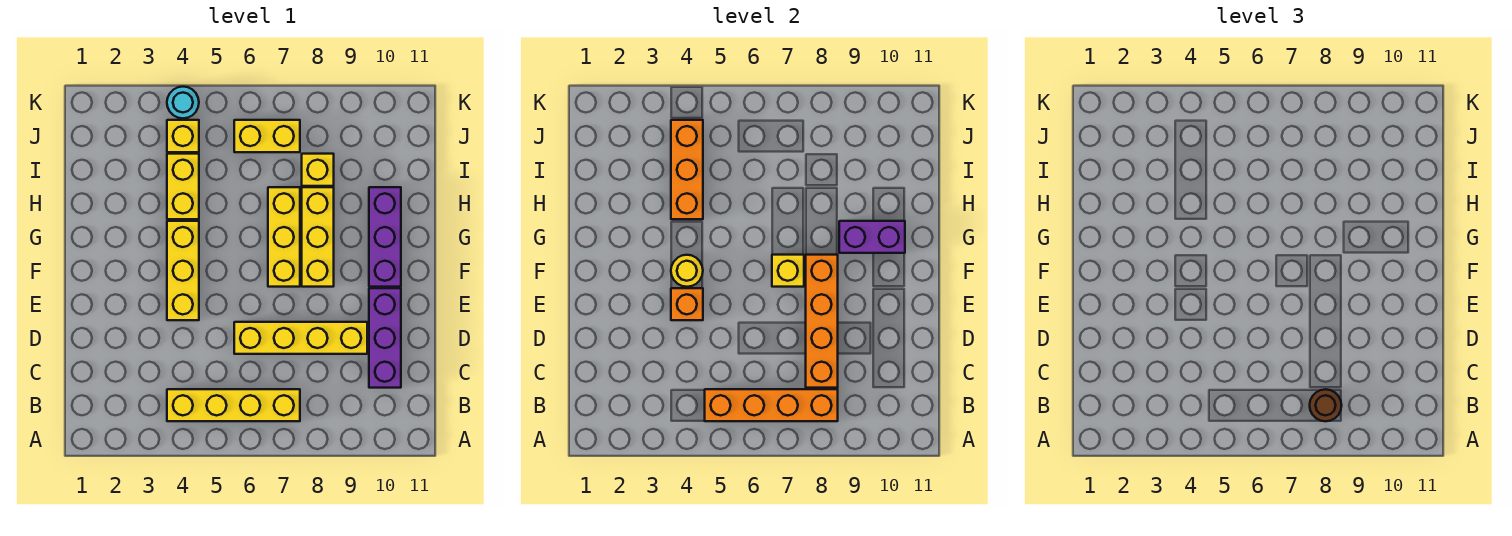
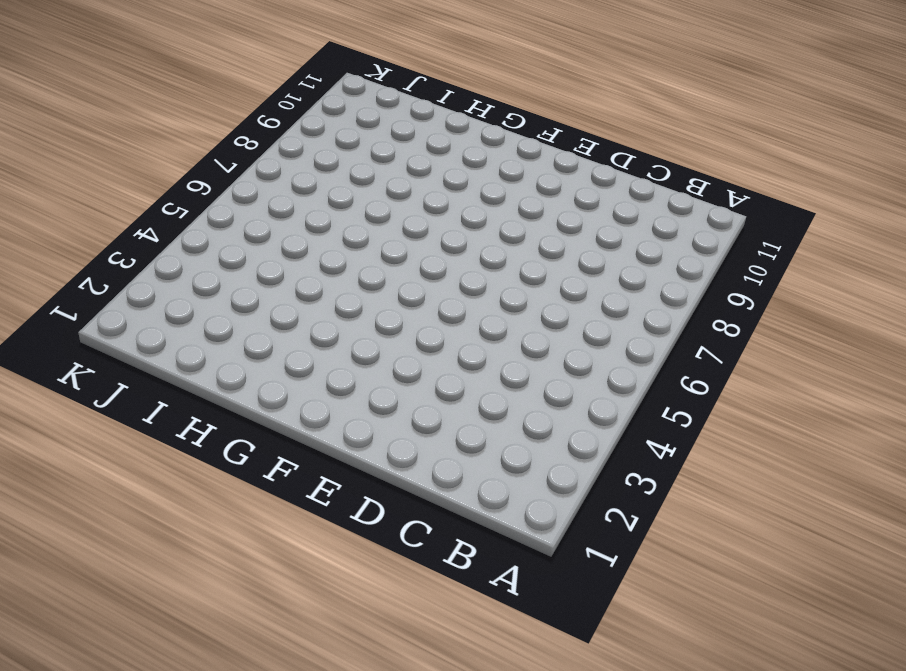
none -> yellow brick B4:B7 level 1
none -> purple brick C10:E10 level 1
none -> yellow brick D6:D9 level 1

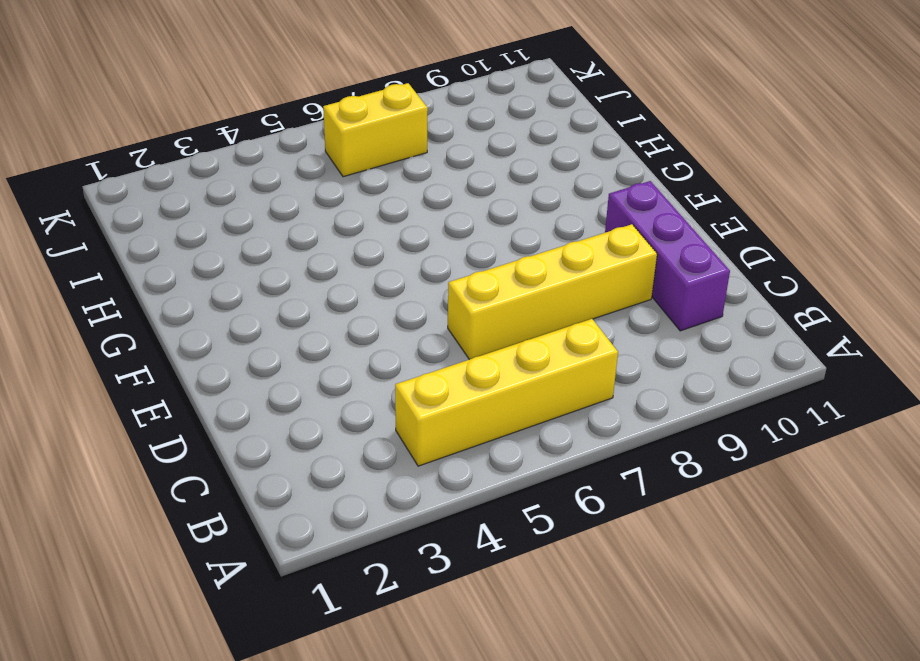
none -> yellow brick E4:G4 level 1
none -> yellow brick F7:H7 level 1
none -> yellow brick F8:H8 level 1

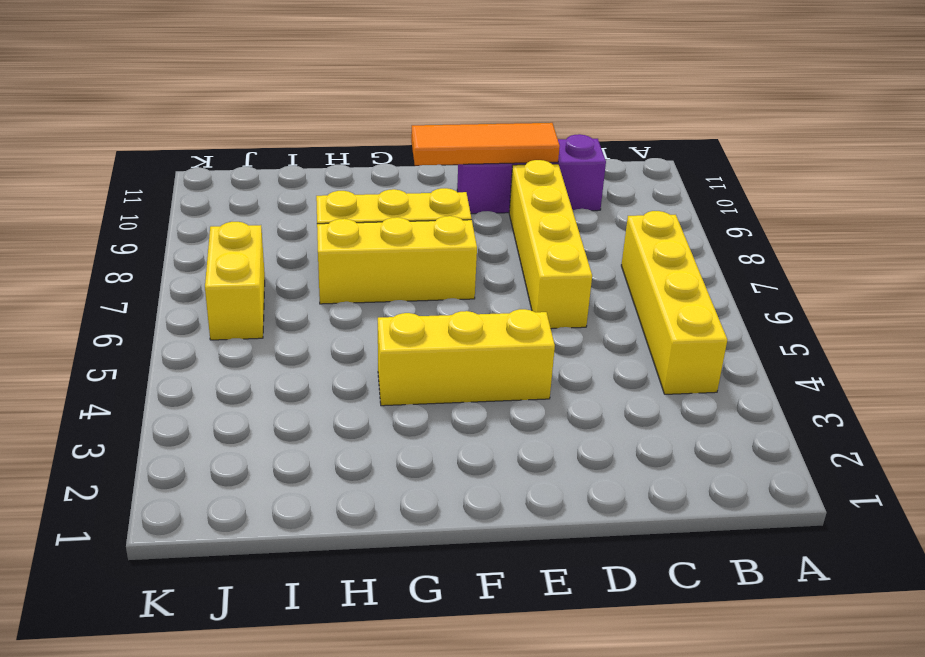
orange tile D10:F10 level 2 -> none
none -> purple brick F10:H10 level 1
none -> yellow brick H4:I4 level 1
none -> yellow brick I8 level 1

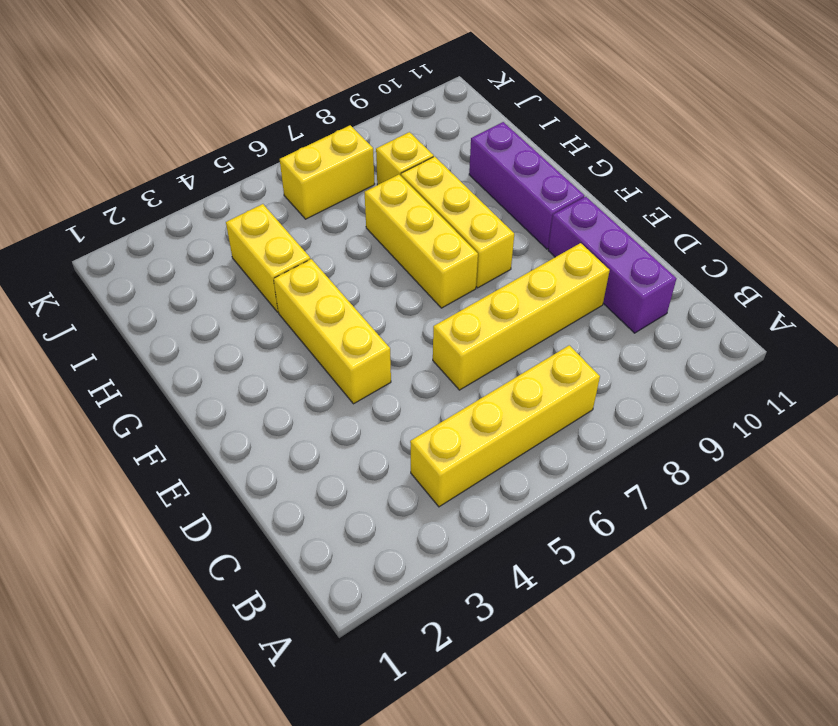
none -> yellow brick J4 level 1
none -> cyan round brick K4 level 1
none -> orange brick B5:B8 level 2

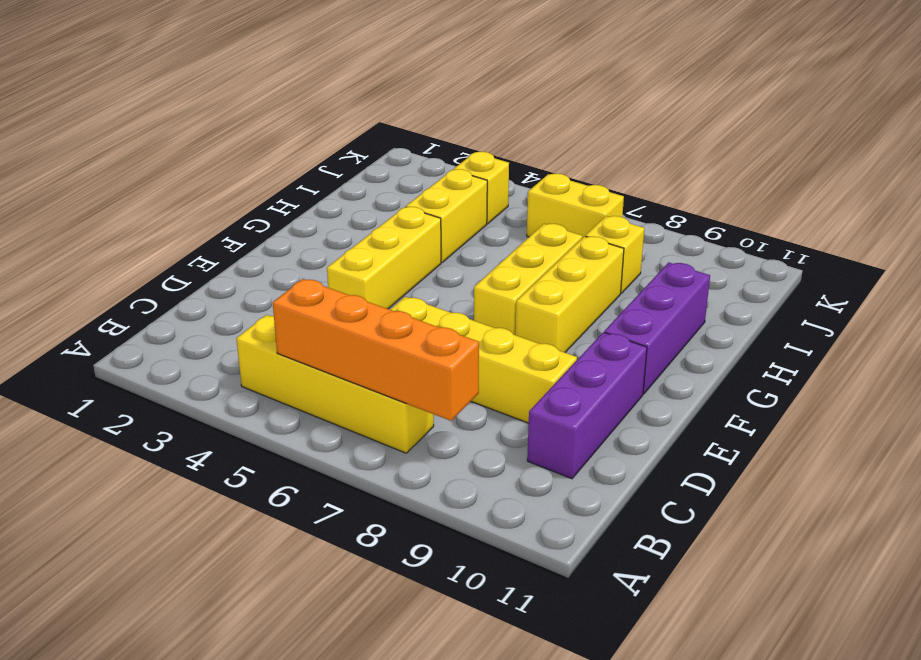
none -> cyan round brick K4 level 1
none -> orange brick C8:F8 level 2
none -> orange brick E4 level 2

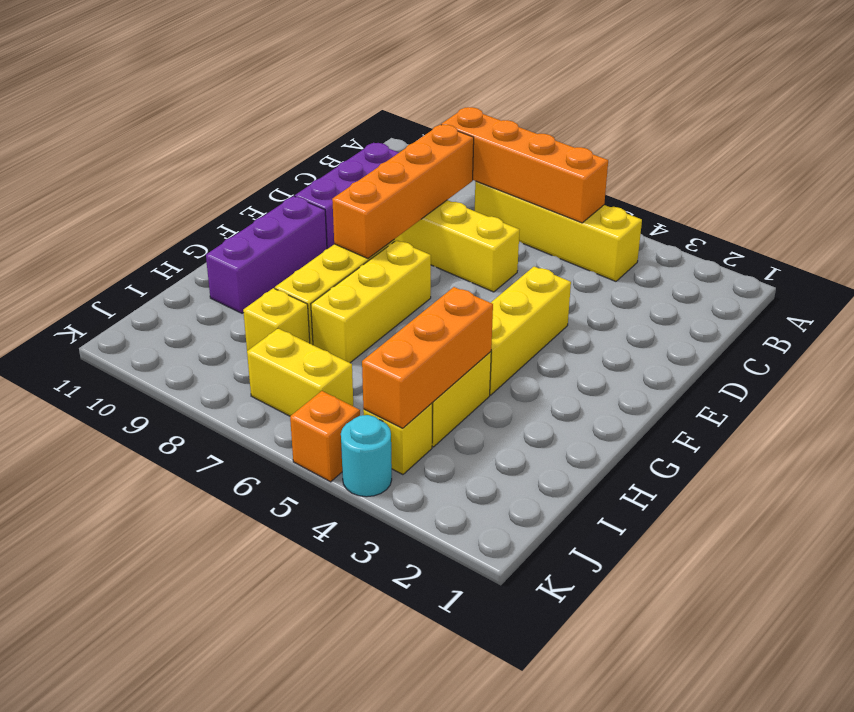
orange brick K5 level 1 -> orange brick E4 level 2
none -> yellow round brick F4 level 2
none -> yellow brick F7 level 2
none -> purple brick G9:G10 level 2

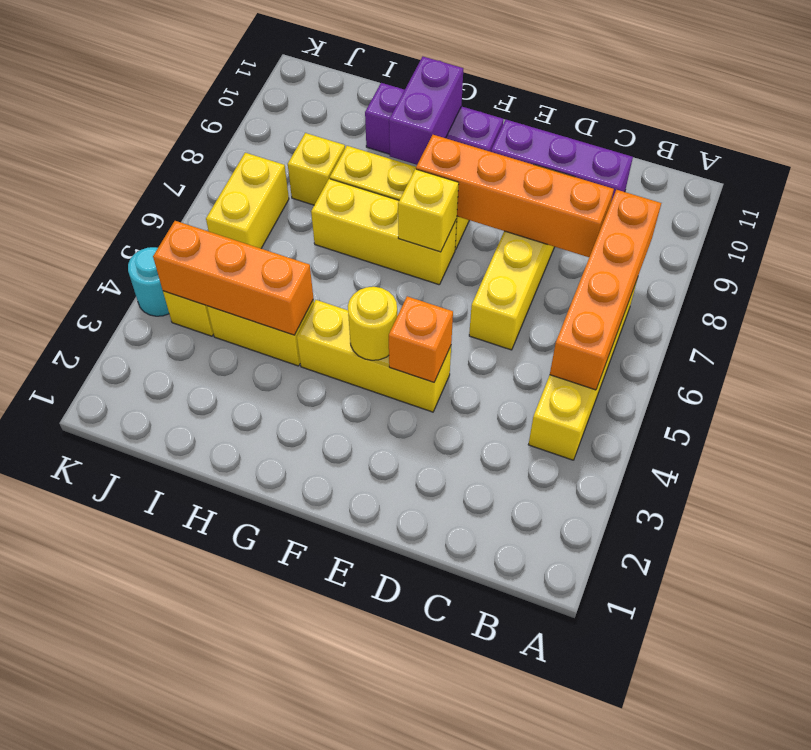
none -> brown round brick B8 level 3

